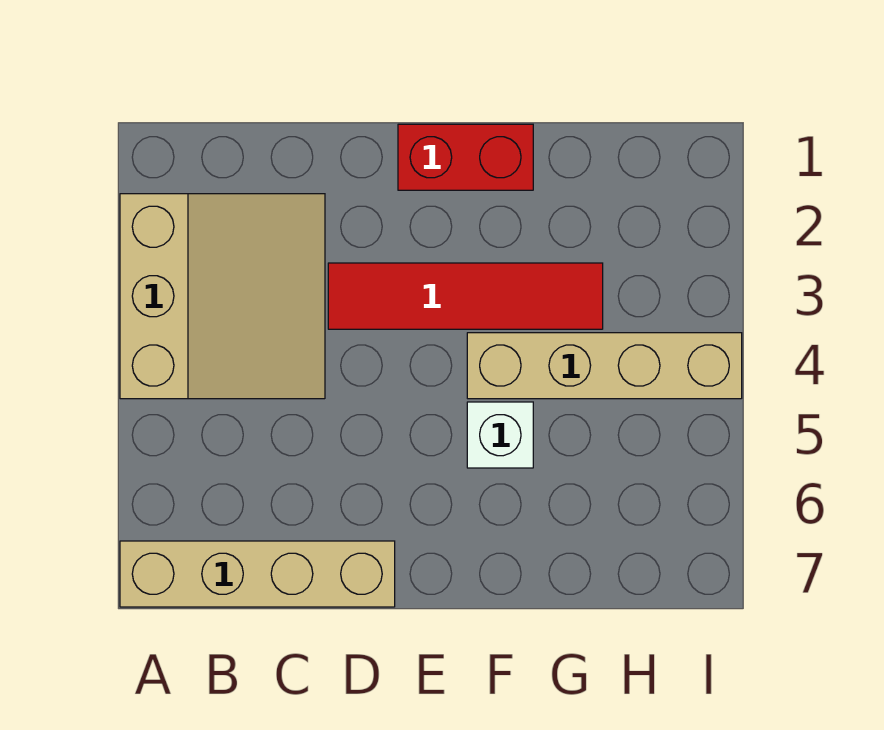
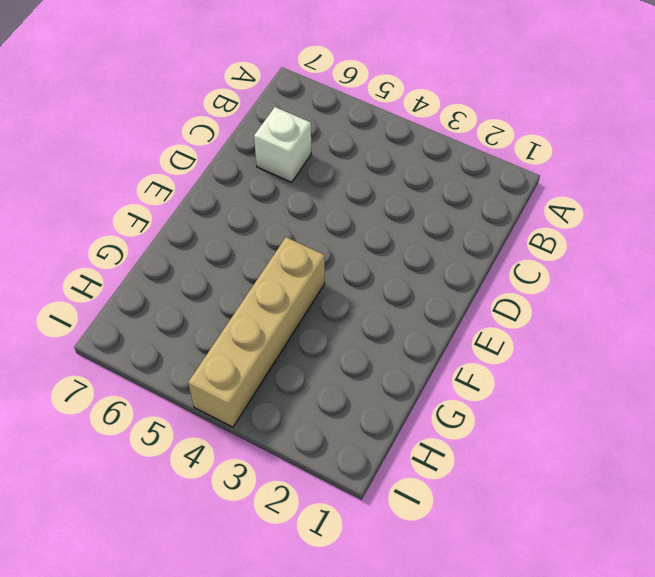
white brick C6 level 1 -> white brick F5 level 1
none -> tan slope A2:C4 level 1 top A
none -> tan brick A7:D7 level 1

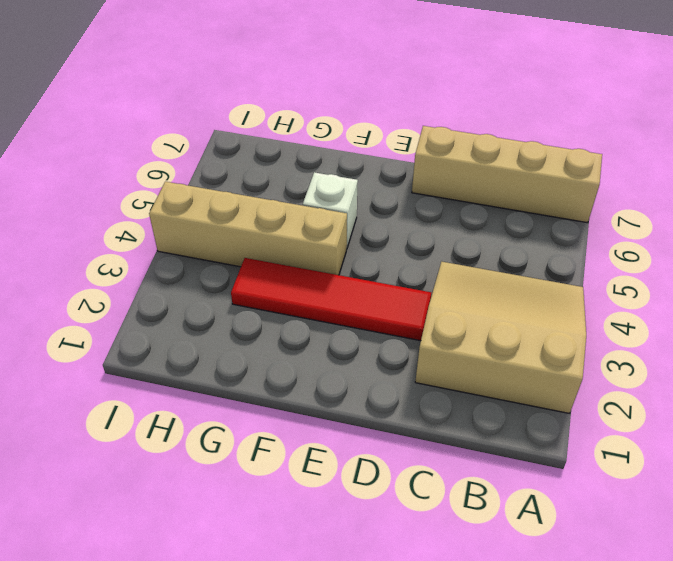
tan slope A2:C4 level 1 top 2 -> tan slope A2:C4 level 1 top A
none -> red brick E1:F1 level 1

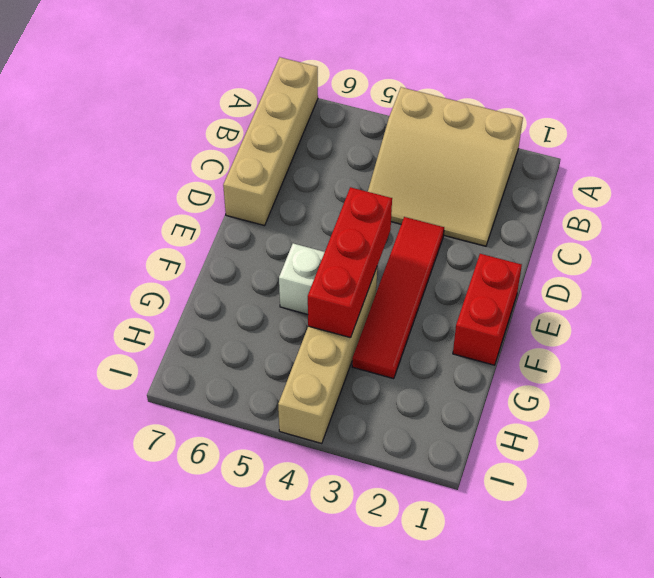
red brick E4:G4 level 2 -> none

